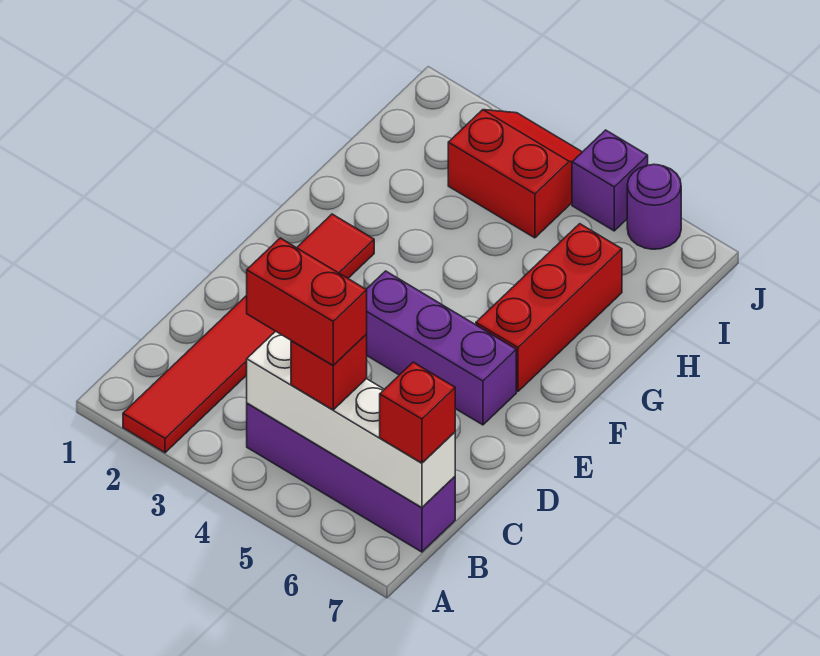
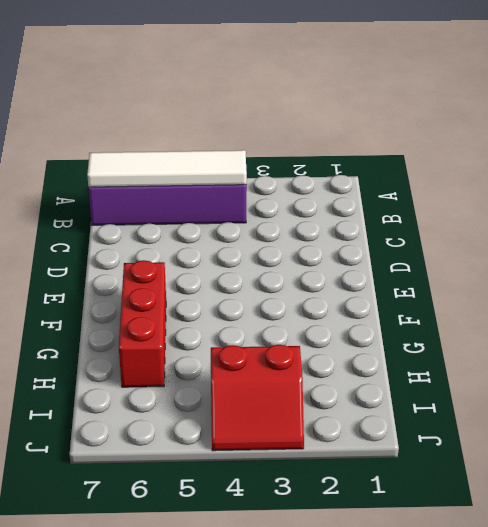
white tile B4:B7 level 2 -> white brick B4:B7 level 2
none -> red tile A2:F2 level 1
none -> purple brick E4:E6 level 1

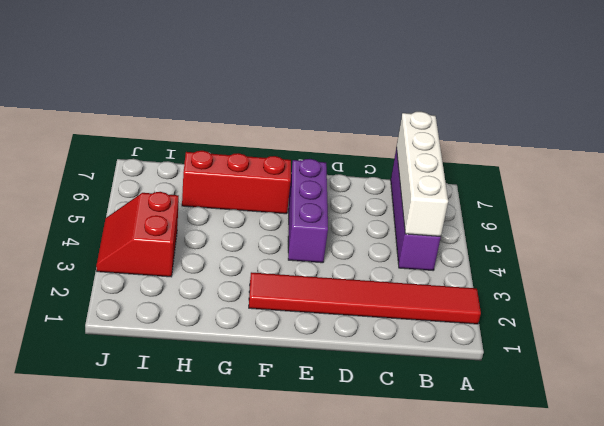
none -> purple brick J5 level 1
none -> purple round brick J6 level 1

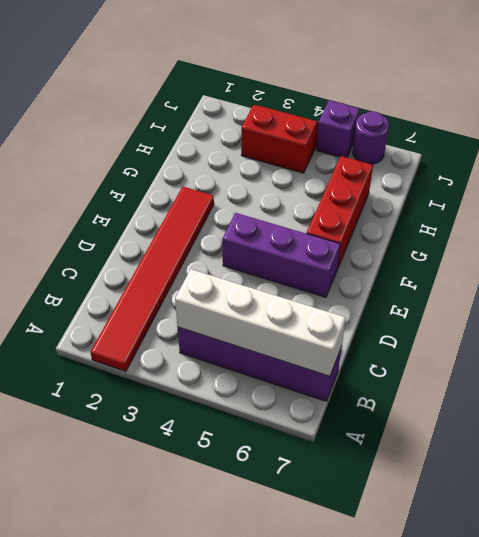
none -> red brick B5 level 3
none -> red brick B7 level 3

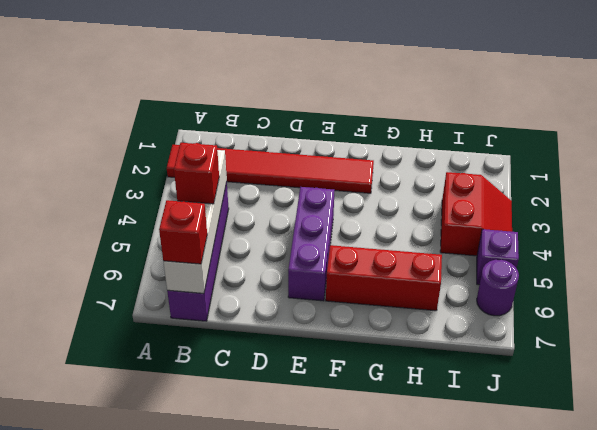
none -> red brick B4:B5 level 4

